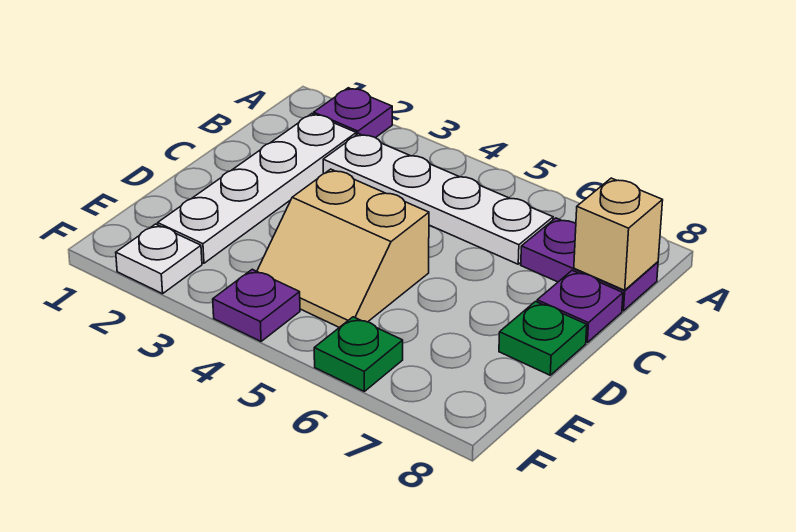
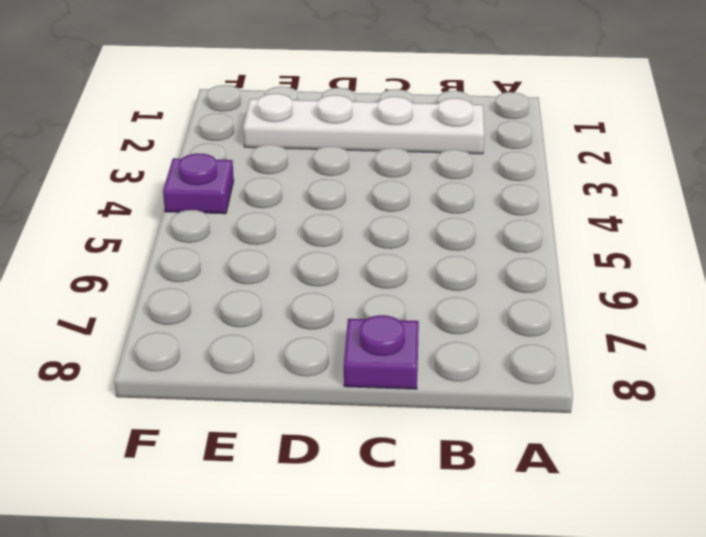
none -> purple plate A2 level 1
none -> white plate B3:B6 level 1

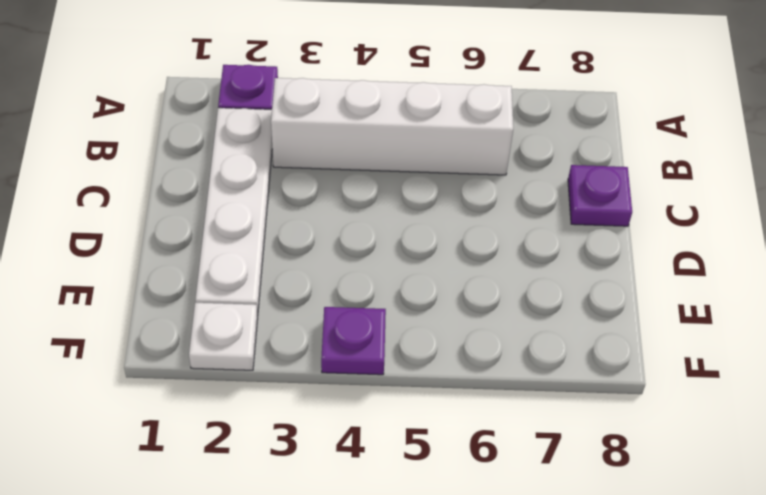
white brick B3:B6 level 1 -> white plate B3:B6 level 1
none -> purple plate B7:B8 level 1
none -> tan slope D4:E5 level 1 top D

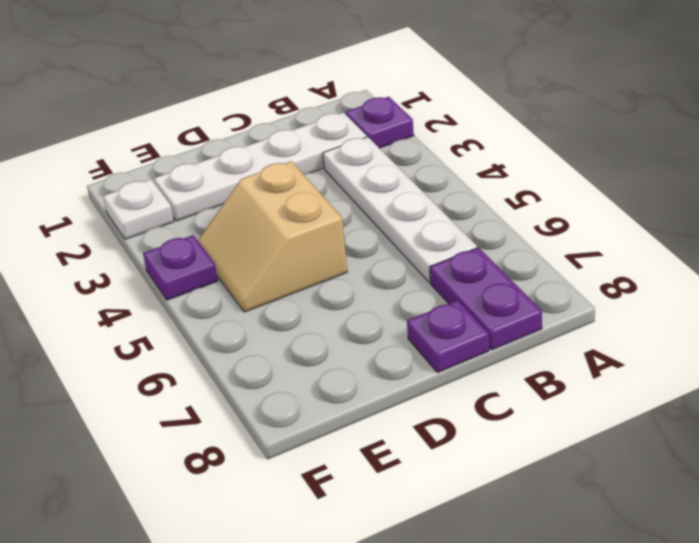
none -> green plate D8 level 1
none -> green plate F6 level 1

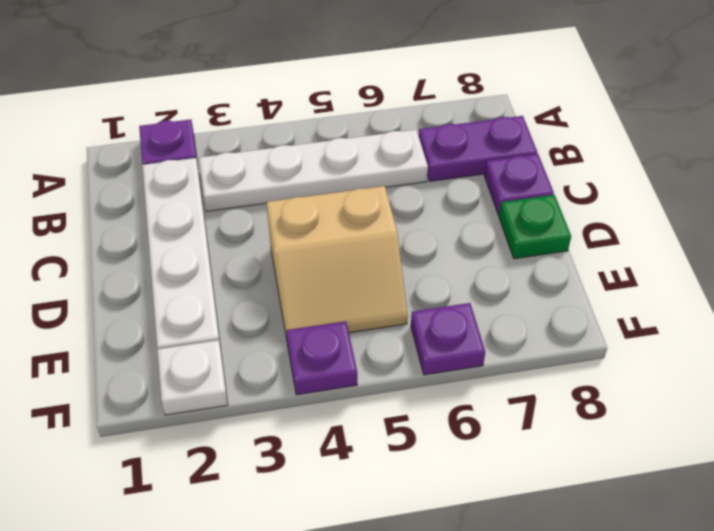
purple plate F6 level 1 -> green plate F6 level 1
none -> tan brick B8 level 2

